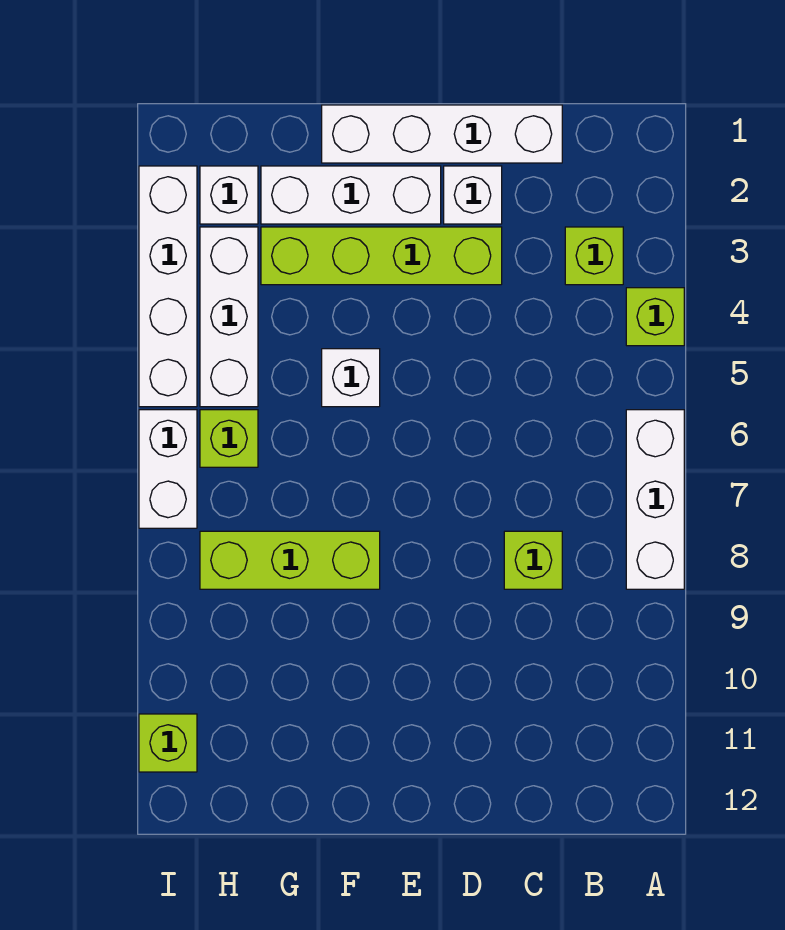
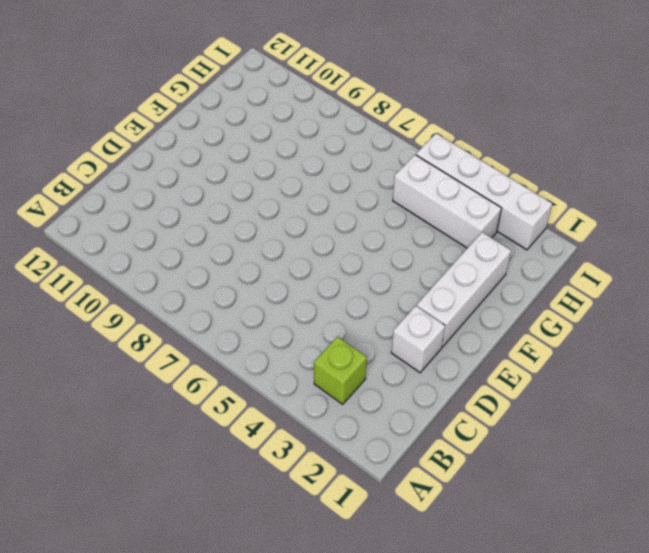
none -> lime brick A4 level 1
none -> white brick A6:A8 level 1
none -> white brick C1:F1 level 1

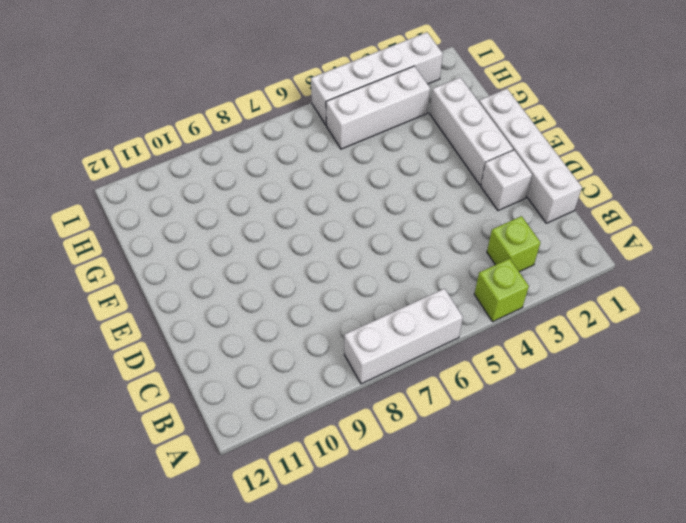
none -> lime brick C8 level 1
none -> lime brick D3:G3 level 1
none -> white brick F5 level 1

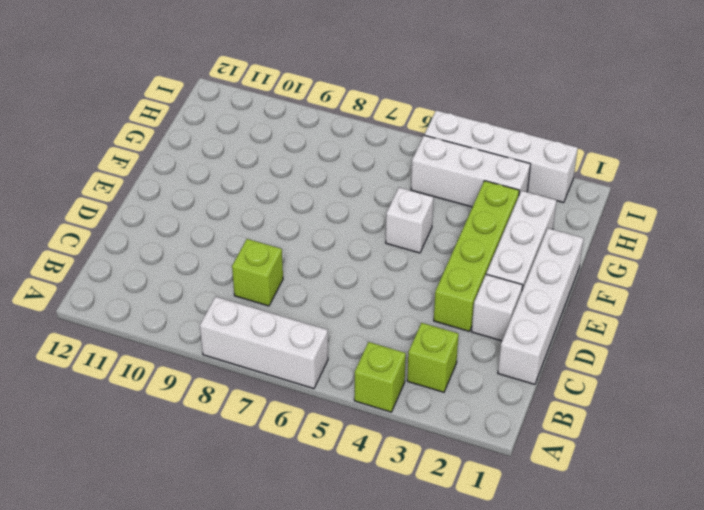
none -> lime brick F8:H8 level 1
none -> white brick H2 level 1
none -> lime brick H6 level 1

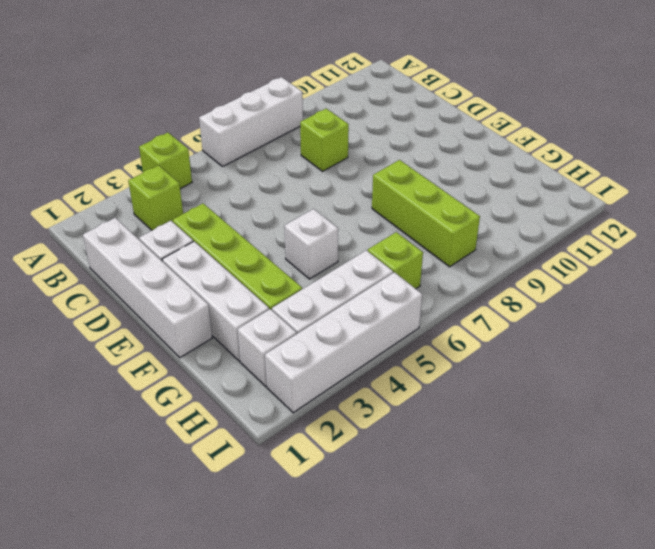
none -> white brick I6:I7 level 1
none -> lime brick I11 level 1

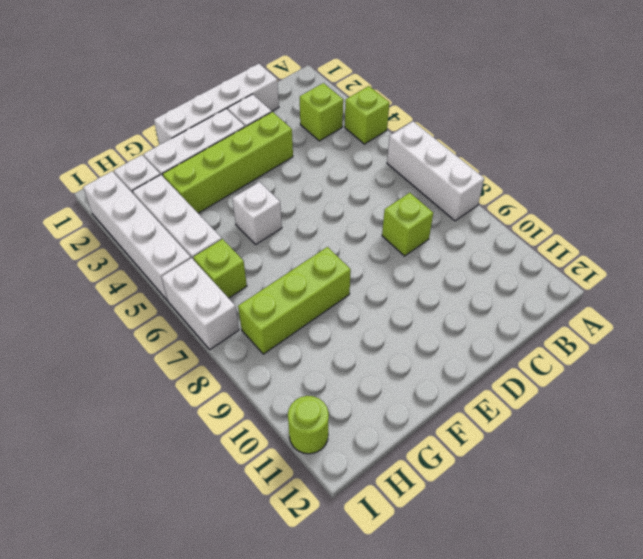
lime round brick I11 level 1 -> lime brick I11 level 1

